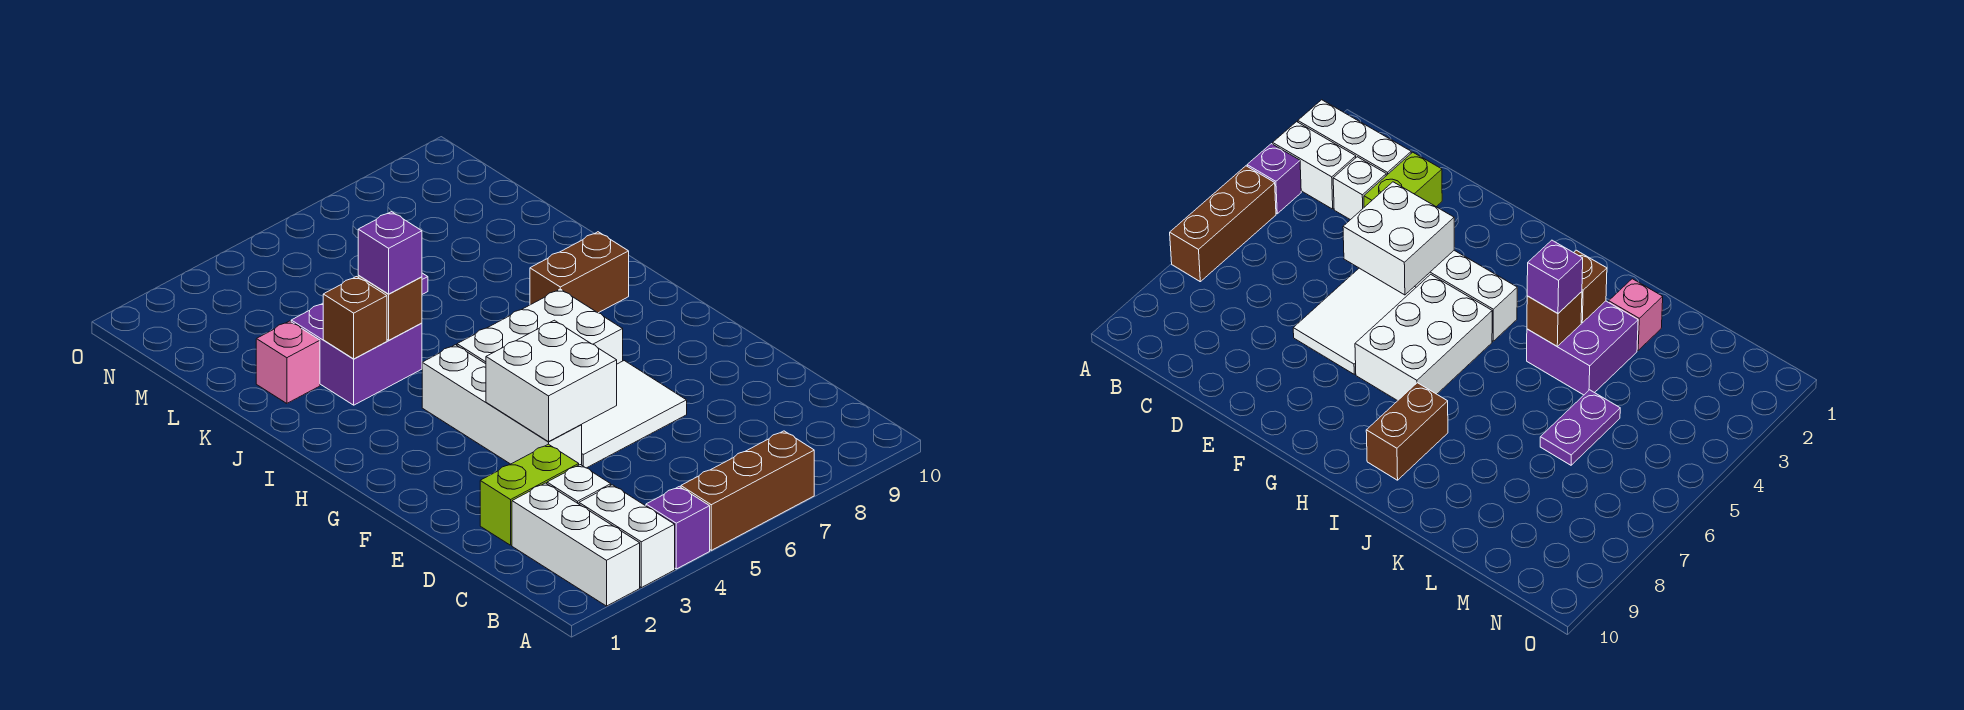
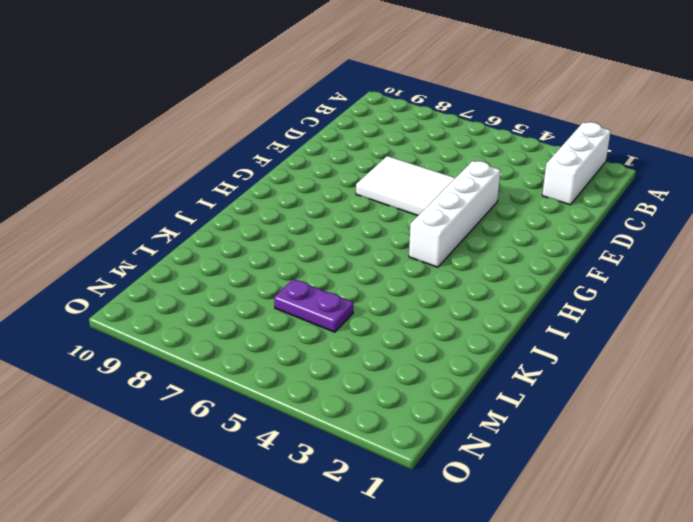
none -> white brick A3:B3 level 1
none -> purple brick A4 level 1
none -> brown brick A5:A7 level 1

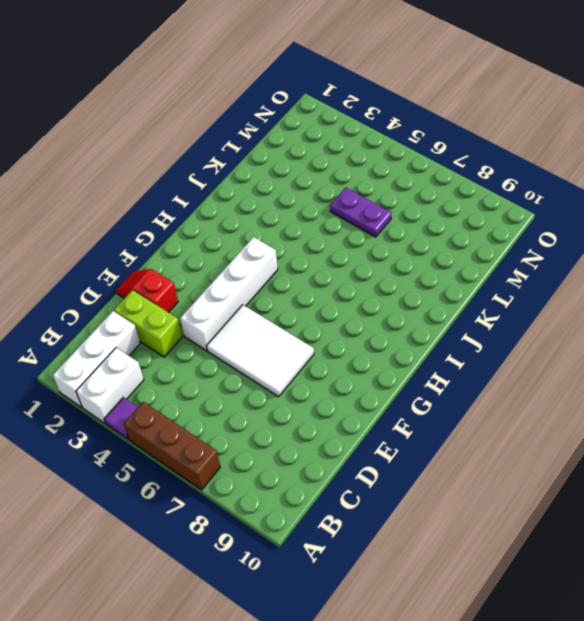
purple tile A4 level 1 -> purple brick A4 level 1
red slope E1:E2 level 1 top 2 -> none
none -> white brick C3 level 1
none -> white brick G5:H7 level 1
none -> brown brick I8:I9 level 1

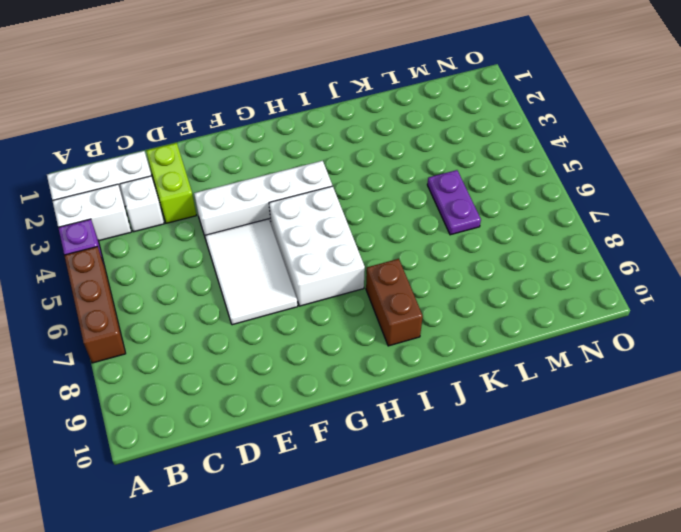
none -> purple brick J3:K4 level 1
none -> pink brick K2 level 1
none -> white brick E4:F5 level 2

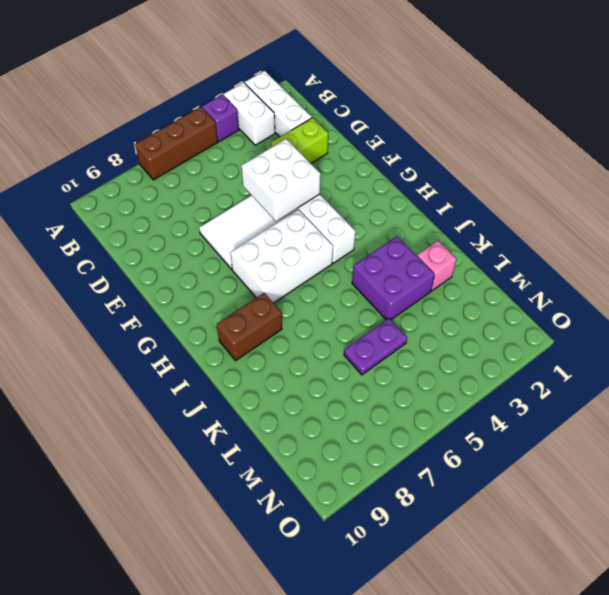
none -> white brick C3 level 1
none -> brown brick J3 level 2
none -> brown brick J4 level 2

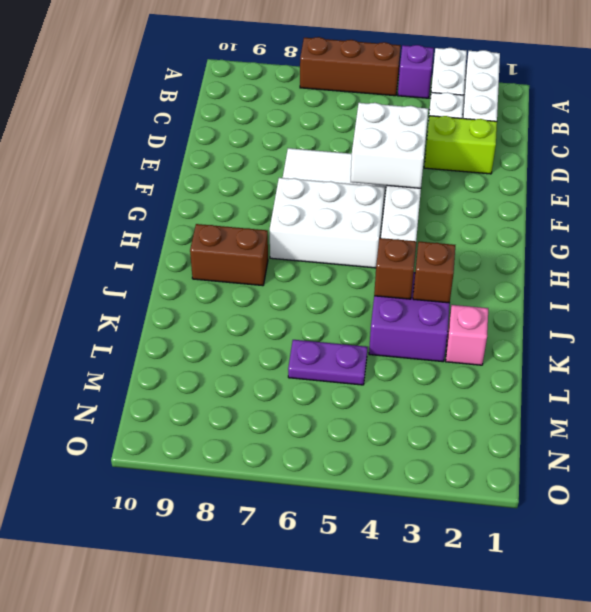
none -> purple brick J4 level 3

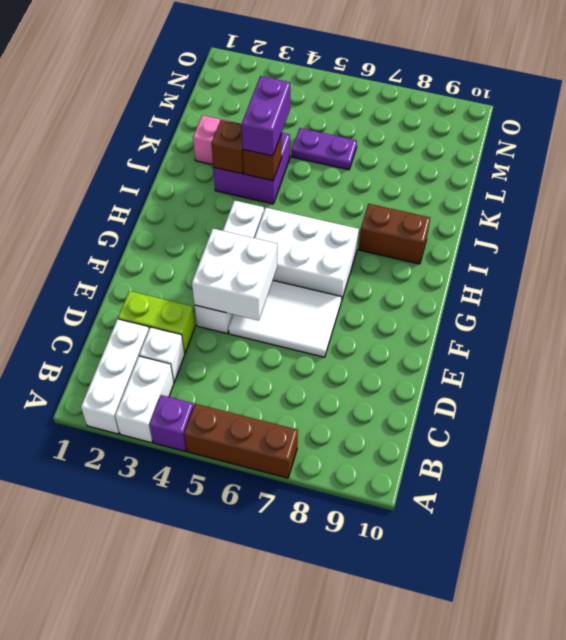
purple brick J4:K4 level 3 -> purple brick J4 level 3

